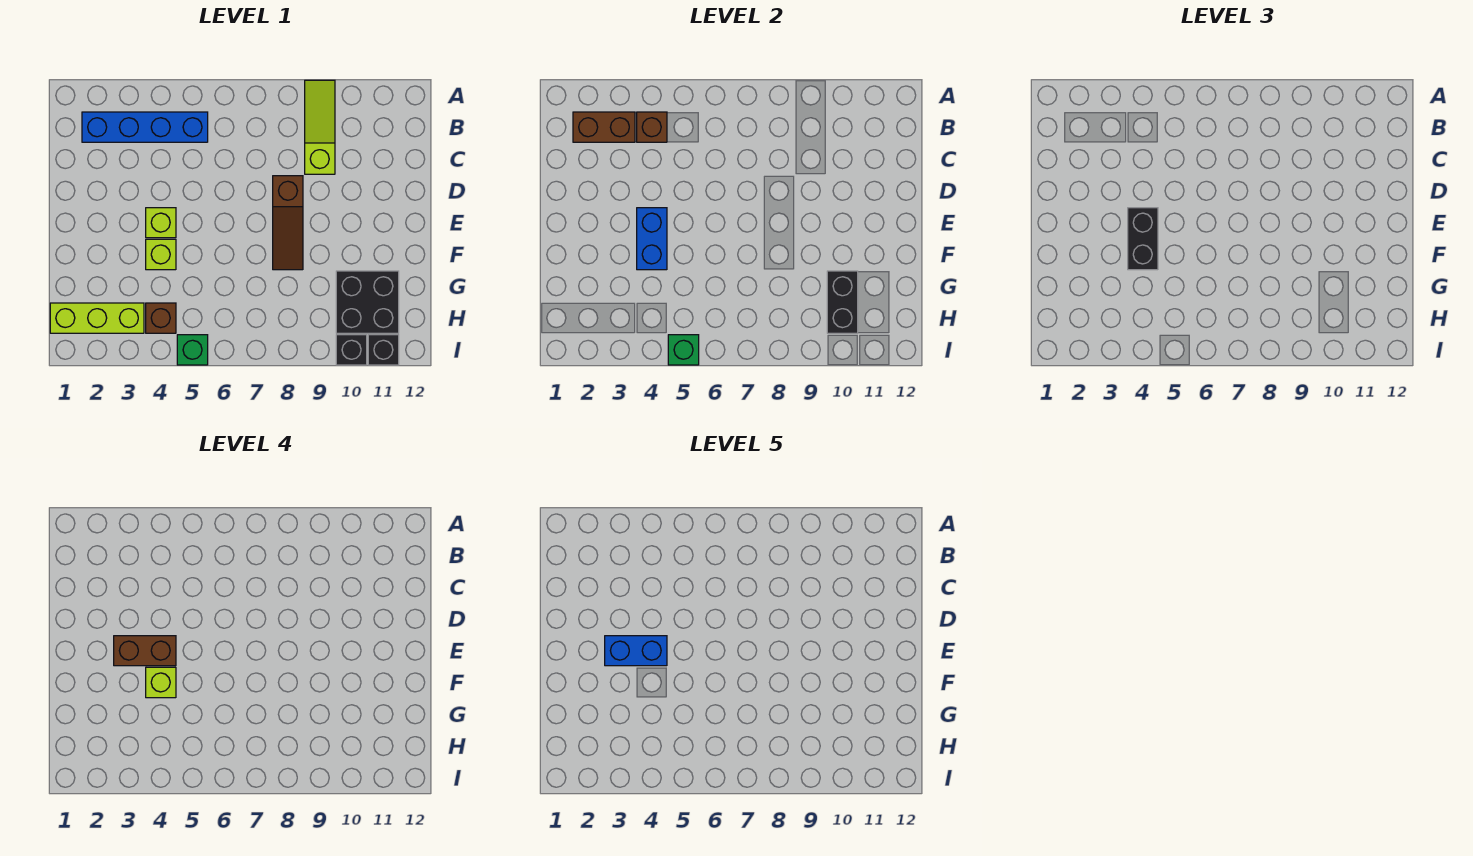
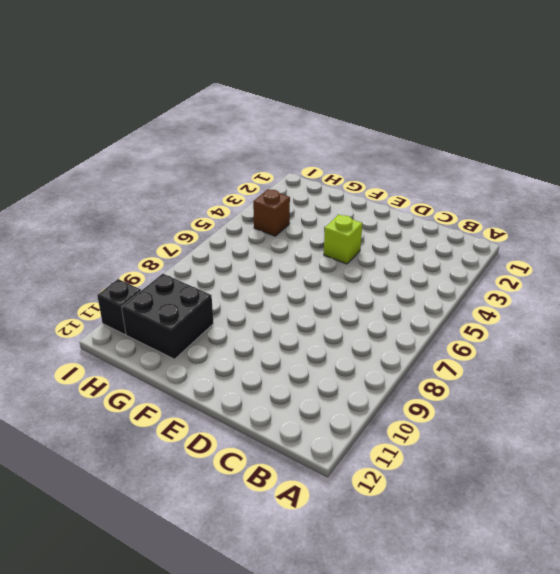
none -> lime slope A9:C9 level 1 top C
none -> blue brick B2:B5 level 1
none -> brown slope D8:F8 level 1 top D

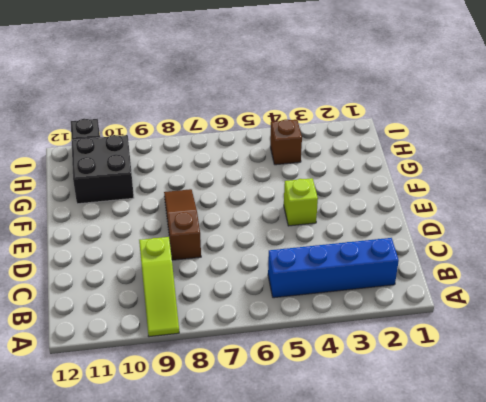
none -> lime brick F4 level 1
none -> lime brick H1:H3 level 1
none -> green brick I5 level 1

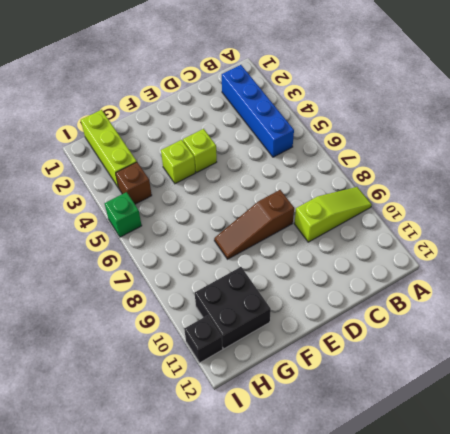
none -> black brick I10 level 1
none -> brown brick B2:B3 level 2
none -> brown brick B4 level 2

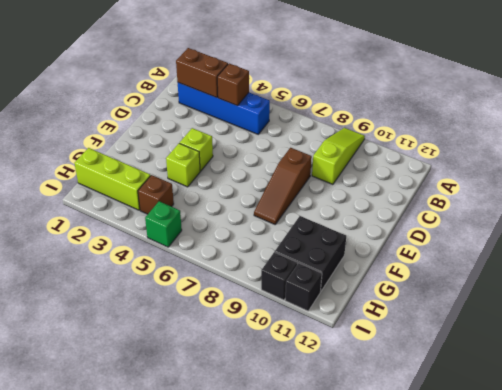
none -> blue brick E4:F4 level 2
none -> black brick G10:H10 level 2
none -> green brick I5 level 2

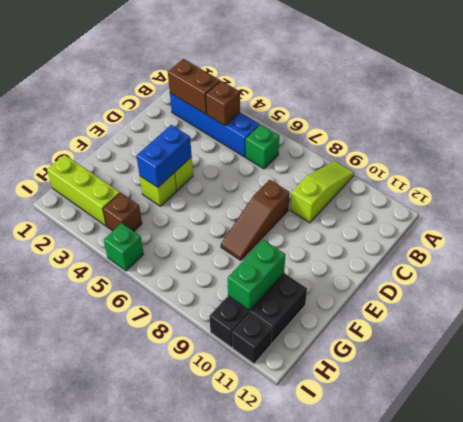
green brick B6 level 1 -> green brick I5 level 2
green brick G10:H10 level 2 -> black brick G10:H10 level 2
none -> black brick E4:F4 level 3
none -> brown brick E3:E4 level 4
none -> lime brick F4 level 4

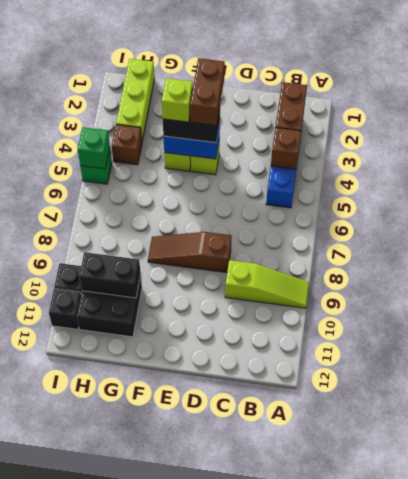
none -> blue brick E3:E4 level 5

